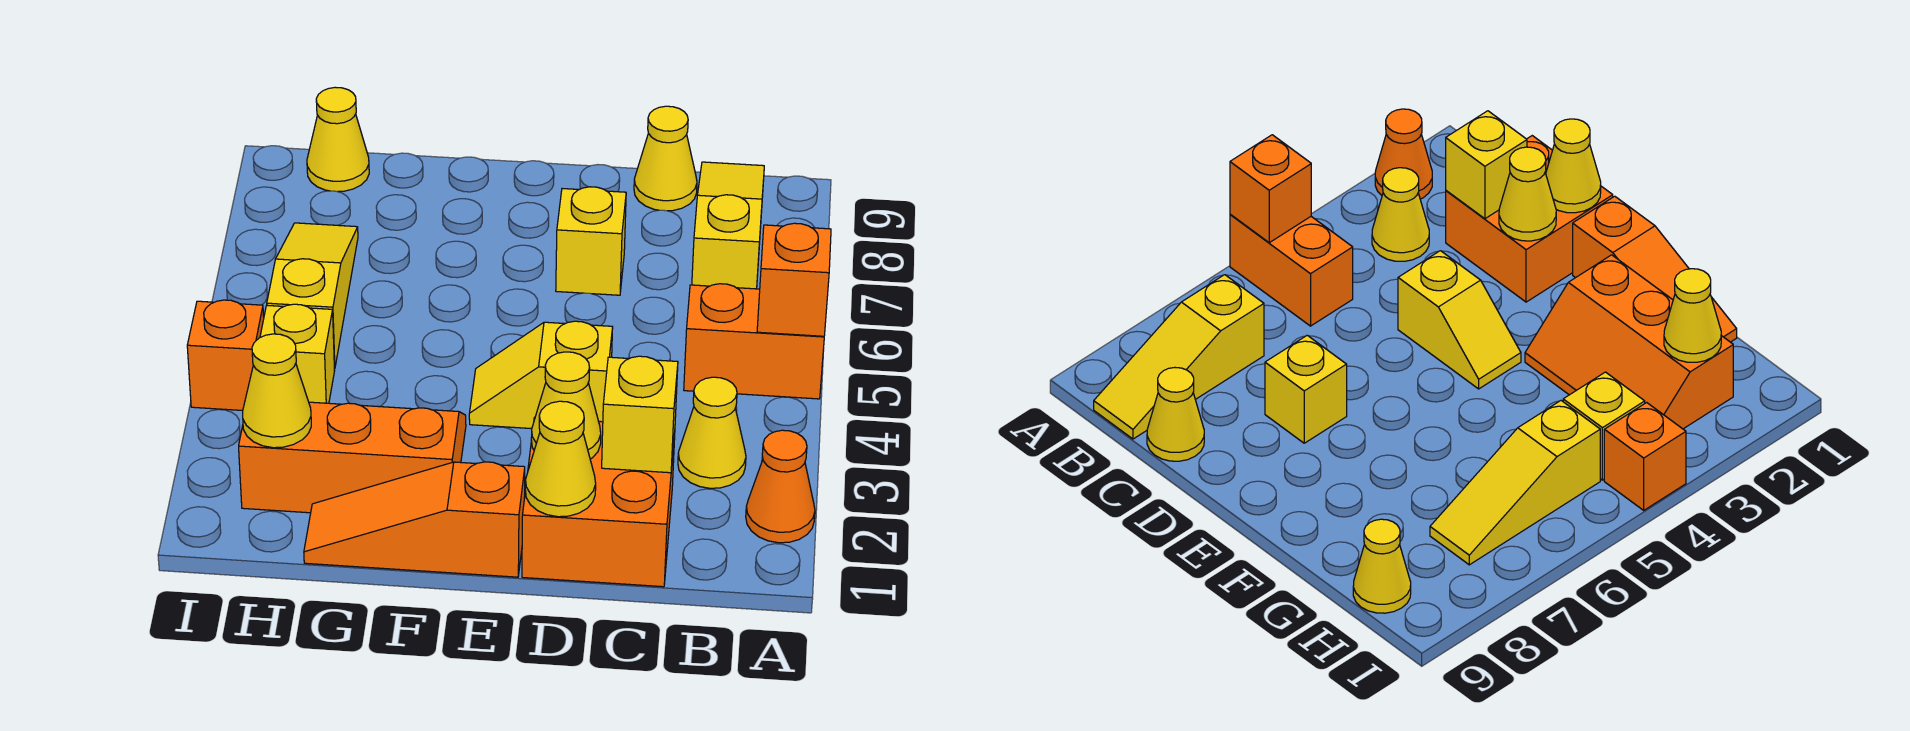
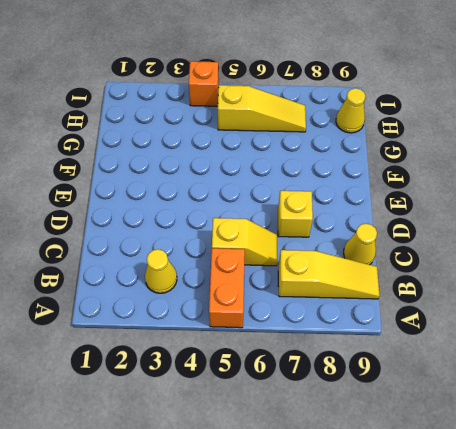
yellow slope C5:C6 level 1 top 5 -> yellow slope D4:E4 level 1 top D
none -> orange cone A2 level 1
none -> orange brick C1:D2 level 1
none -> orange slope E1:G1 level 1 top E

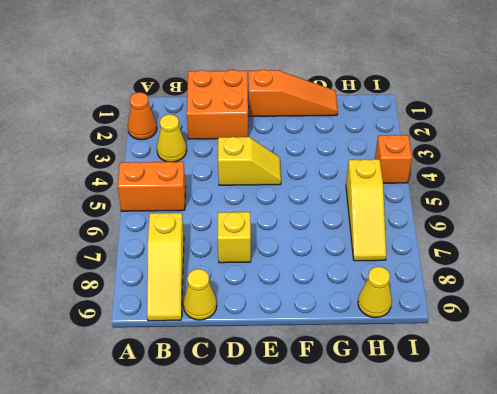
none -> orange slope F2:H3 level 1 top 2
none -> yellow brick H4 level 1
none -> orange brick A5 level 2

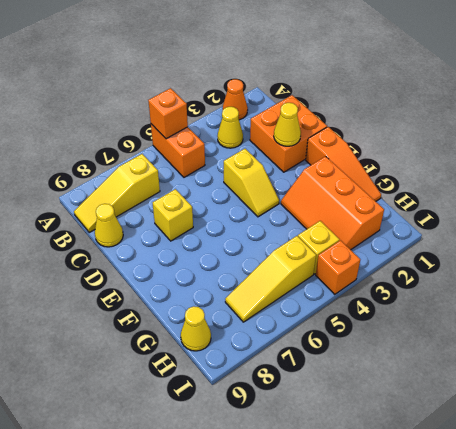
none -> yellow brick C2 level 2
none -> yellow cone D1 level 2
none -> yellow cone H2 level 2

